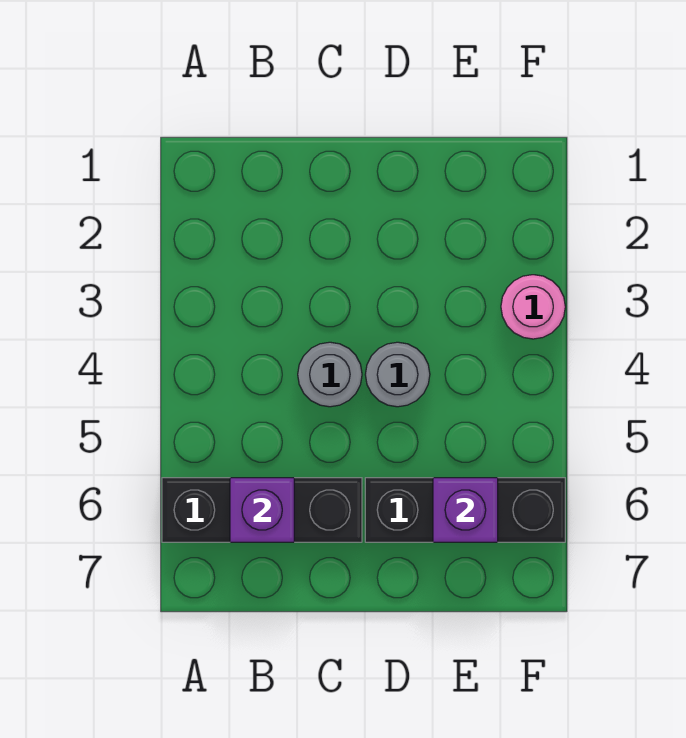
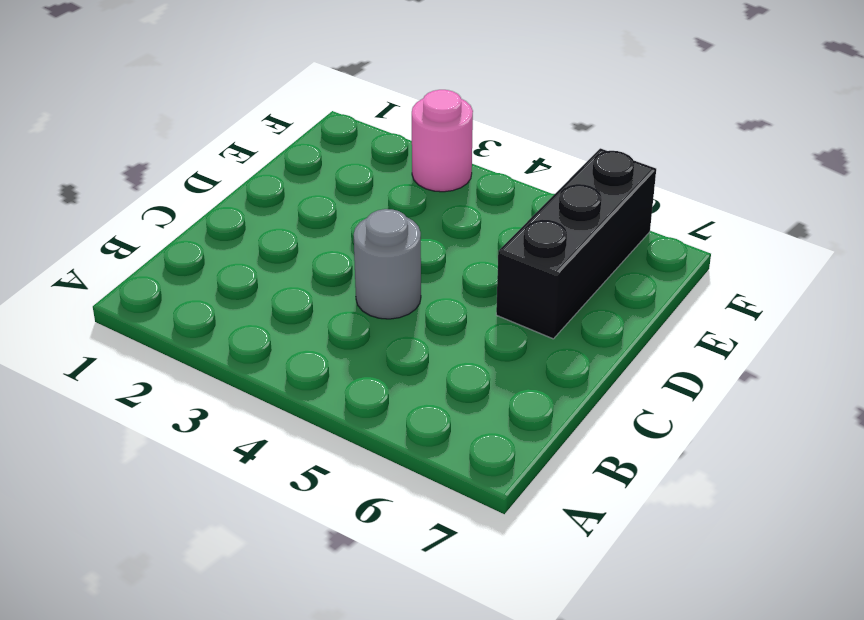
none -> black brick A6:C6 level 1
none -> grey round brick D4 level 1

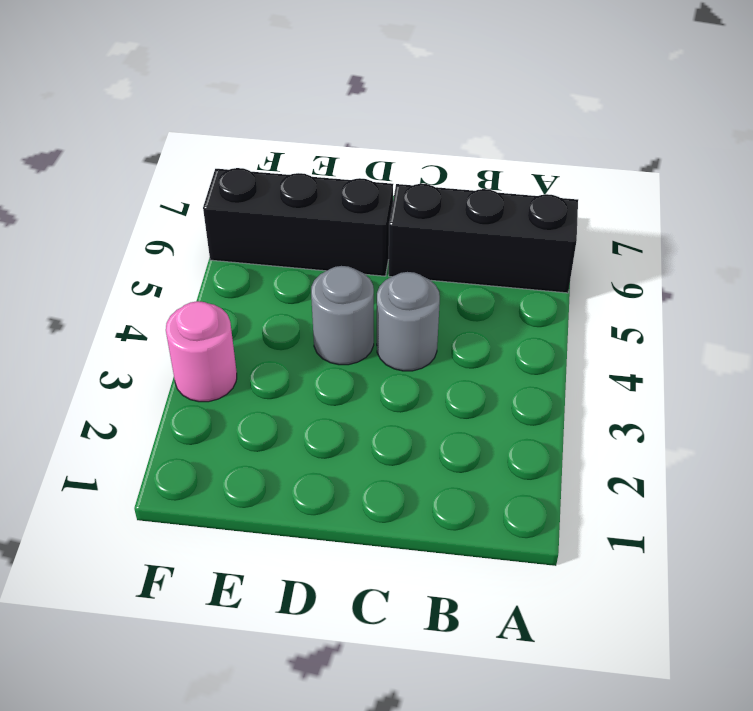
none -> purple brick B6 level 2
none -> purple brick E6 level 2

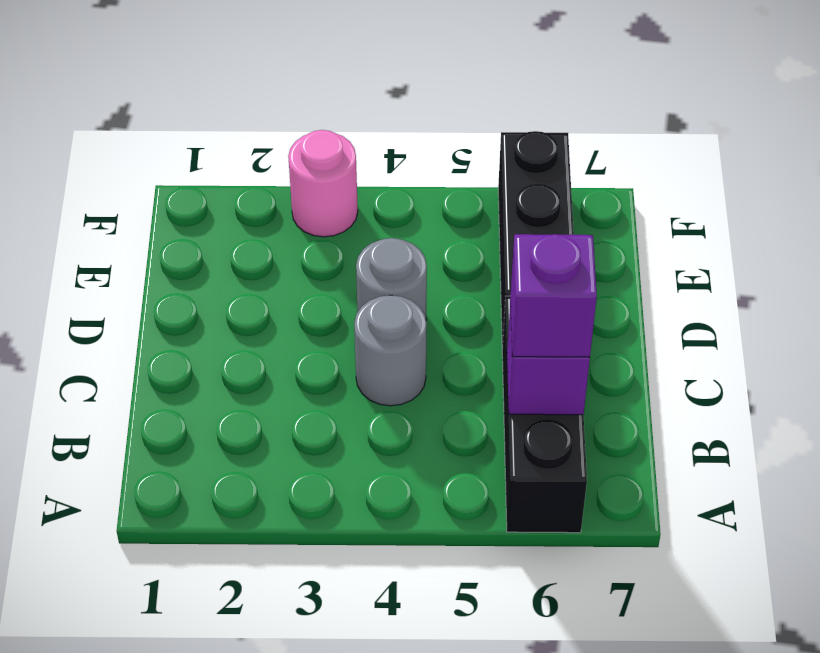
purple brick B6 level 3 -> purple brick E6 level 2

